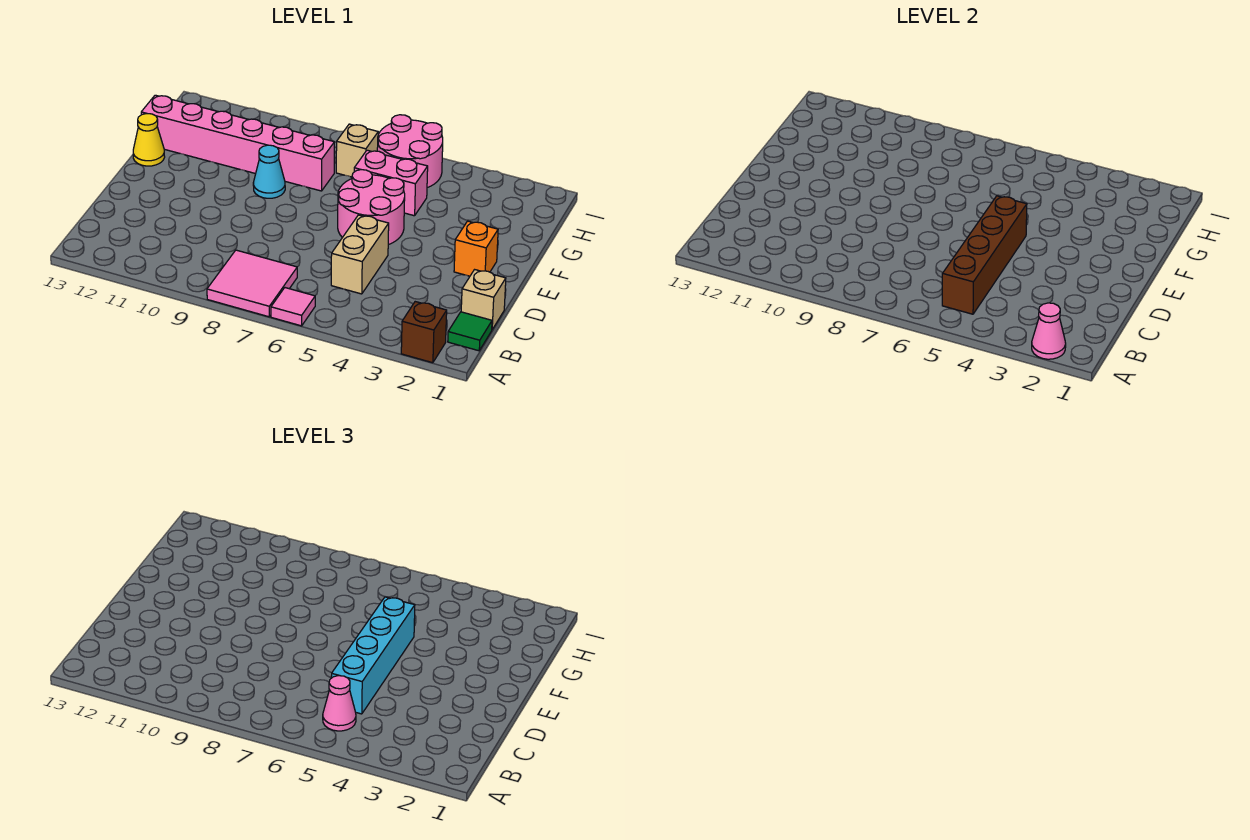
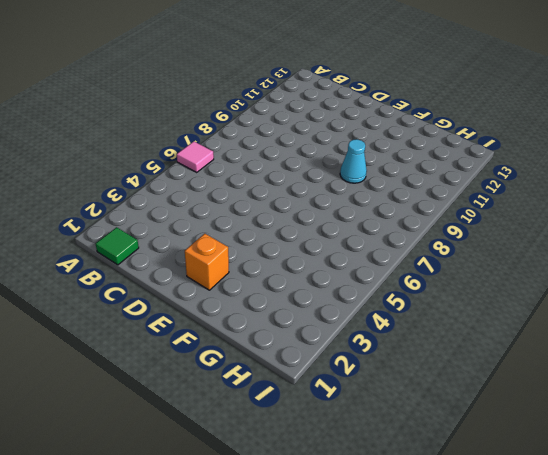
none -> brown brick A2 level 1
none -> pink tile A7:B8 level 1
none -> tan brick C1 level 1

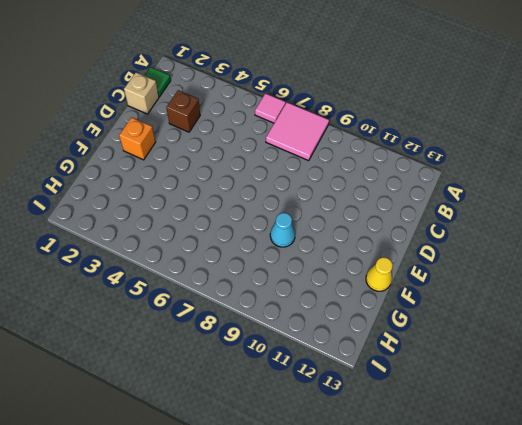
brown brick C3 level 1 -> brown brick A2 level 1
none -> tan brick C5:D5 level 1
none -> pink round brick E5:F6 level 1
none -> pink brick G5:G6 level 1

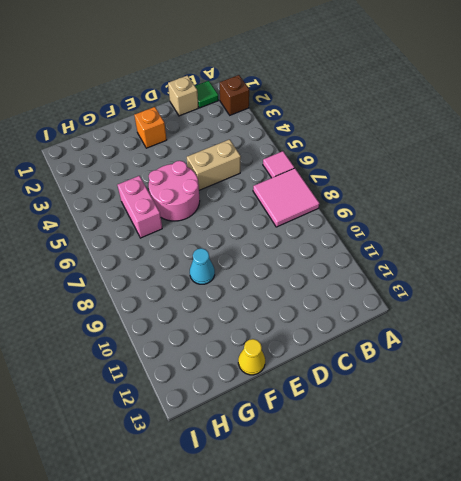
none -> pink brick G8:G13 level 1
none -> pink round brick H5:I6 level 1
none -> tan brick H7 level 1

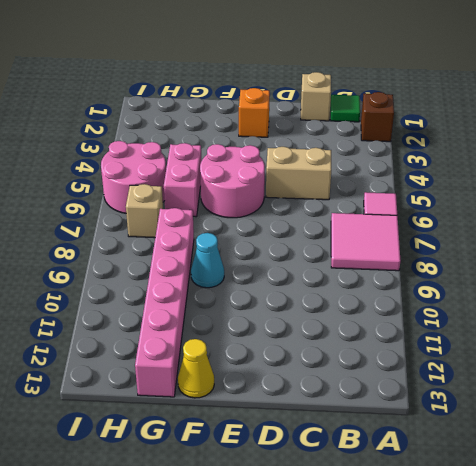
none -> pink cone A2 level 2
none -> brown brick B5:E5 level 2
none -> pink cone B5 level 3

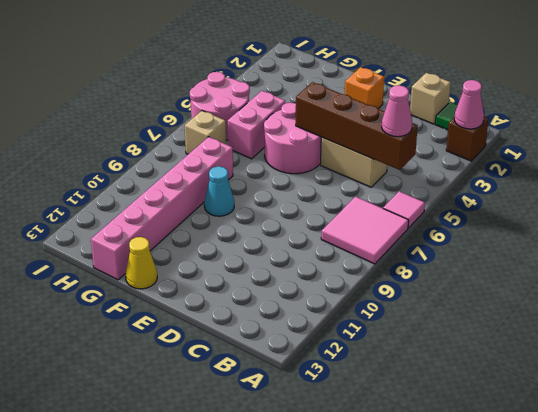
none -> cyan brick C5:F5 level 3

